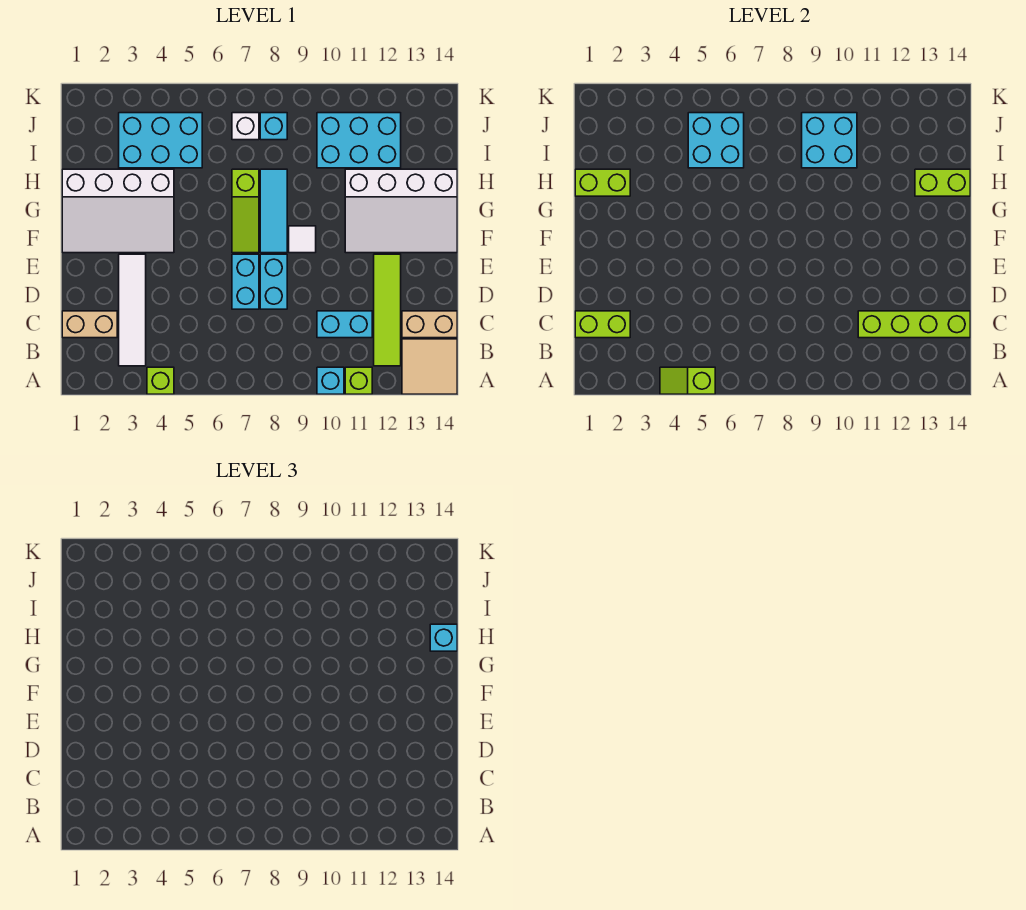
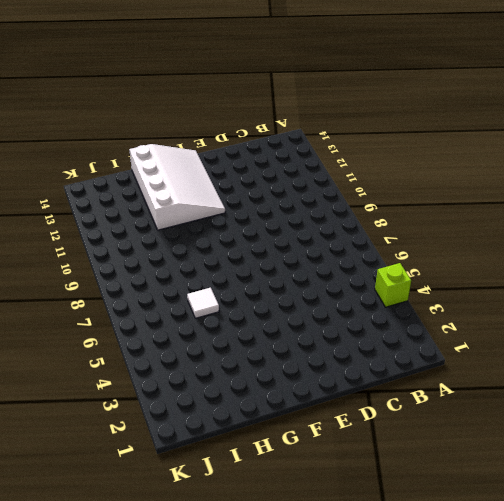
white tile H6 level 1 -> white tile F9 level 1
none -> cyan brick A10 level 1
none -> lime brick A11 level 1
none -> tan tile A13:B14 level 1

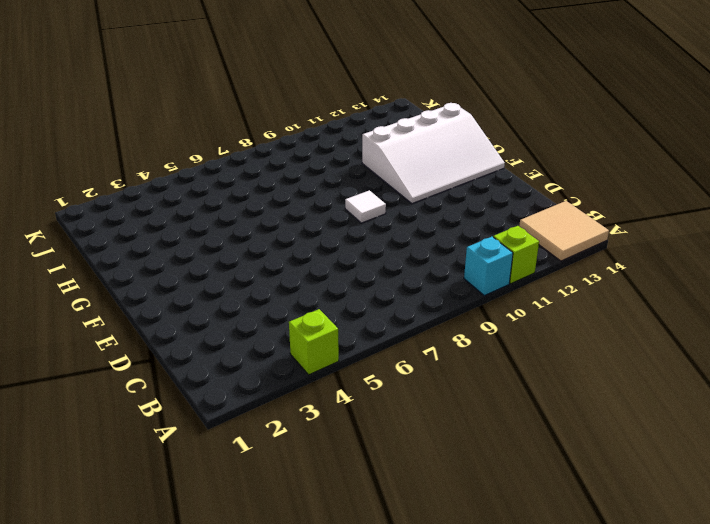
none -> white tile B3:E3 level 1
none -> lime tile B12:E12 level 1
none -> tan brick C1:C2 level 1

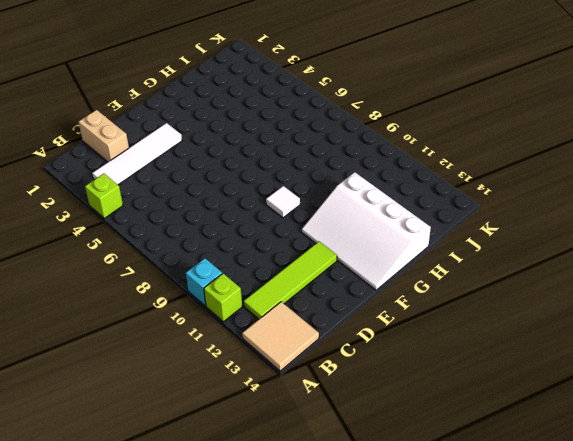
none -> cyan brick C10:C11 level 1
none -> tan brick C13:C14 level 1
none -> cyan brick D7:E7 level 1

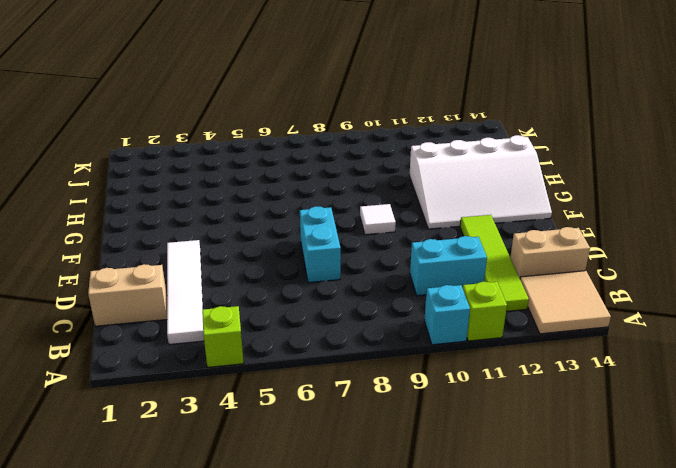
none -> cyan brick D8:E8 level 1
none -> white slope F1:H4 level 1 top H
none -> lime slope F7:H7 level 1 top H

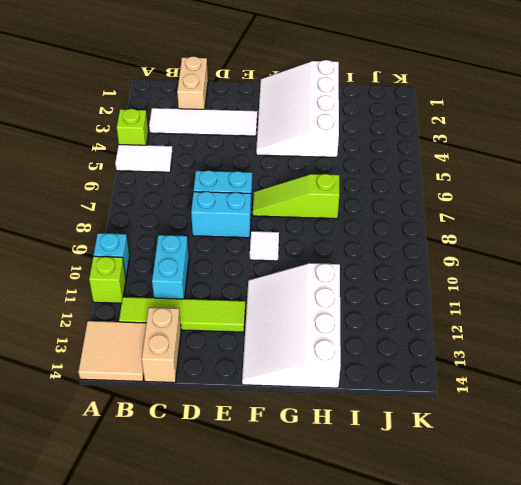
white tile A5:B5 level 1 -> none
none -> cyan tile F8:H8 level 1
none -> cyan brick I3:J5 level 1
none -> cyan brick I10:J12 level 1

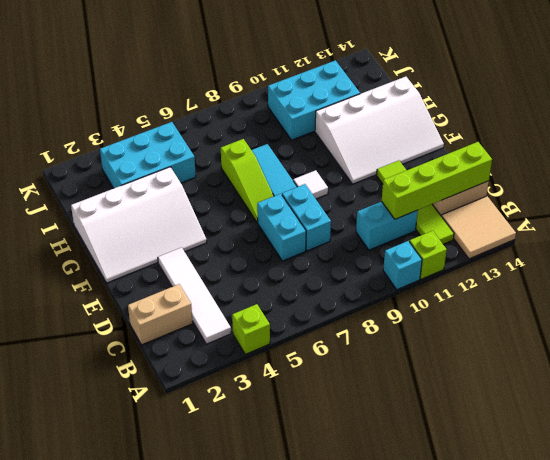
none -> white brick J7 level 1
none -> cyan brick J8 level 1
none -> lime slope A4:A5 level 2 top 5

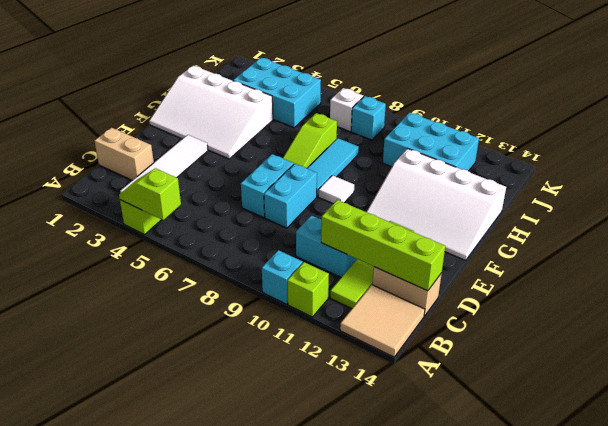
none -> lime brick C1:C2 level 2
none -> lime brick H1:H2 level 2
none -> lime brick H13:H14 level 2

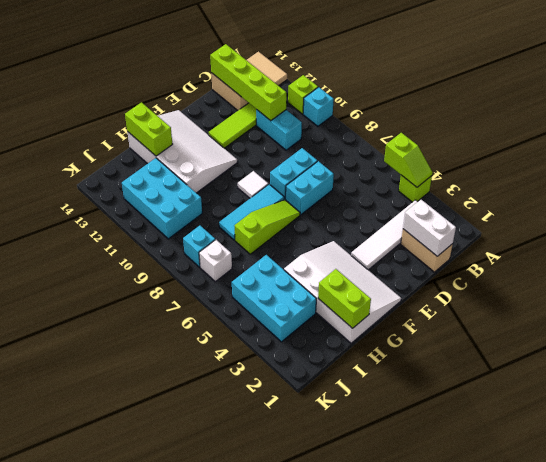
white brick C1:C2 level 2 -> lime brick C1:C2 level 2
none -> cyan brick I5:J6 level 2
none -> cyan brick I9:J10 level 2
none -> cyan brick H14 level 3

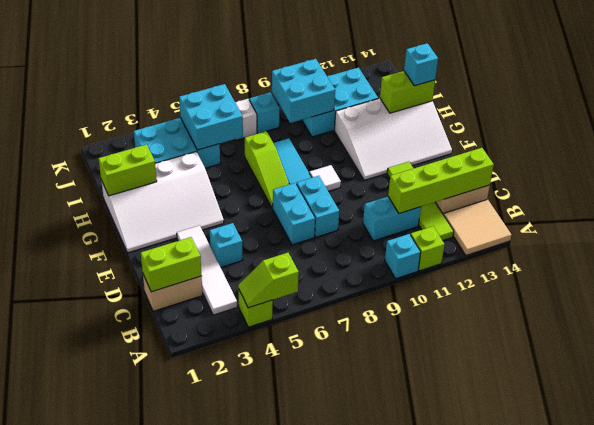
cyan brick D4 level 1 -> none

